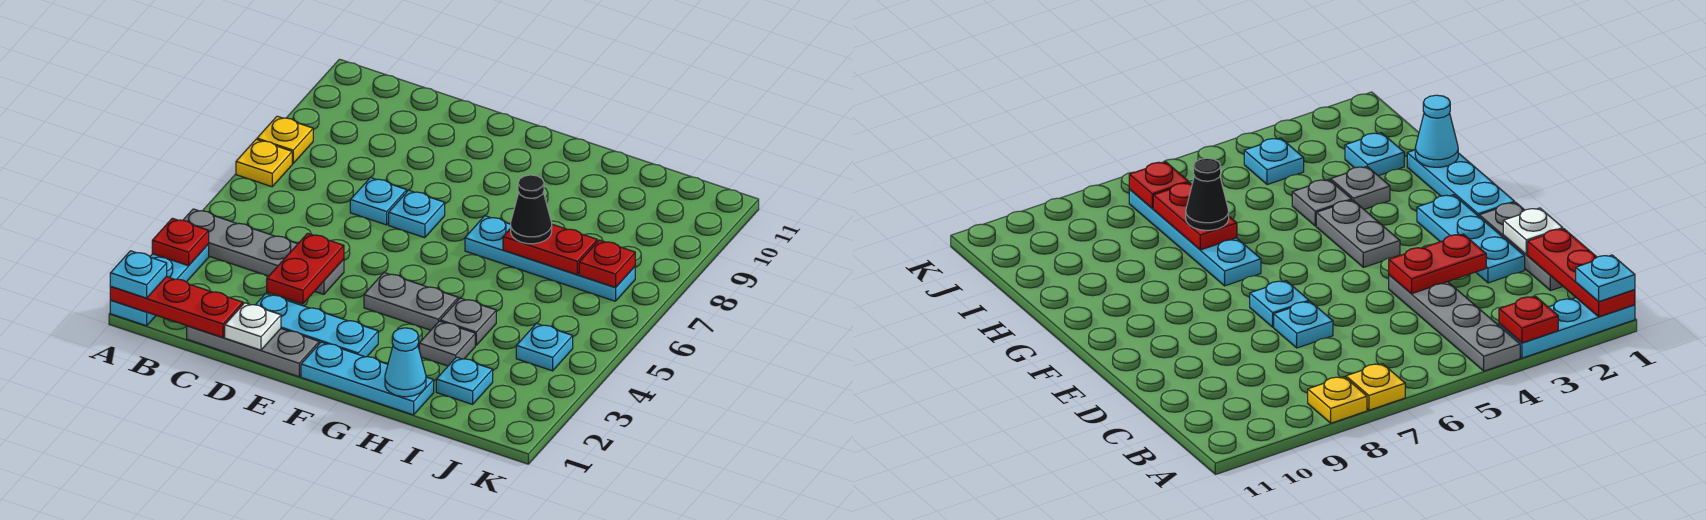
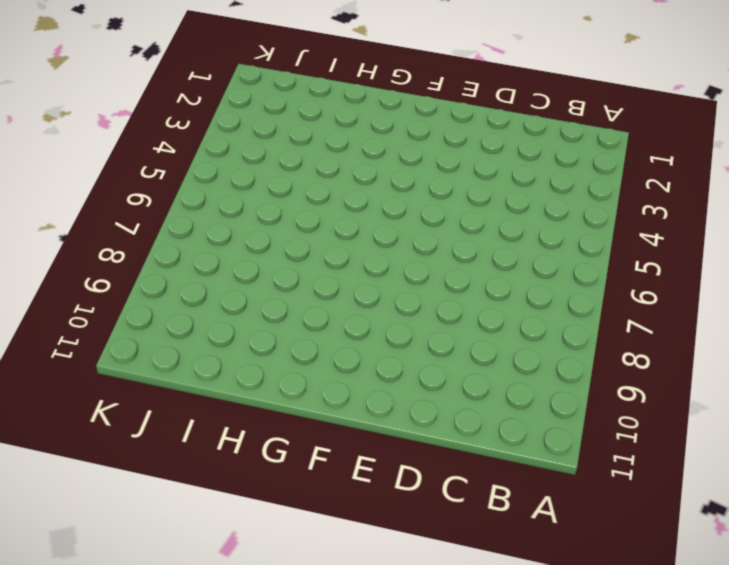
none -> cyan plate A1:A3 level 1
none -> grey plate A4:D4 level 1
none -> yellow plate A7 level 1

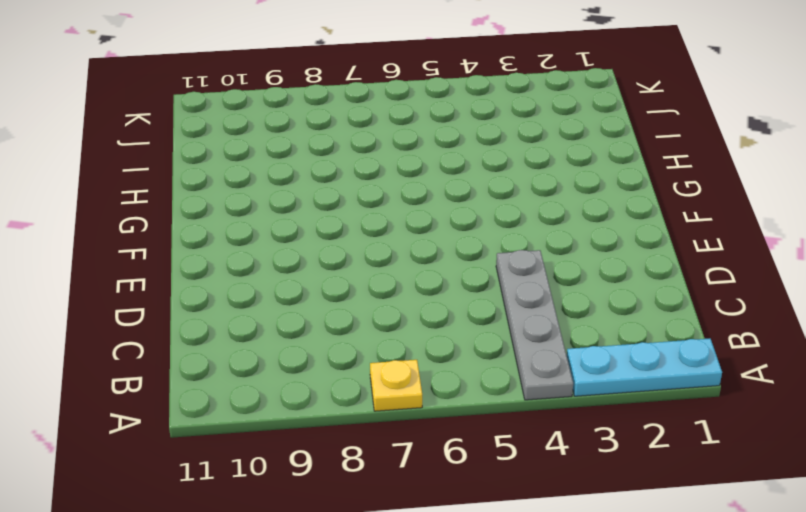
none -> yellow plate A8 level 1
none -> grey plate C1:E1 level 1
none -> cyan plate D2:F2 level 1

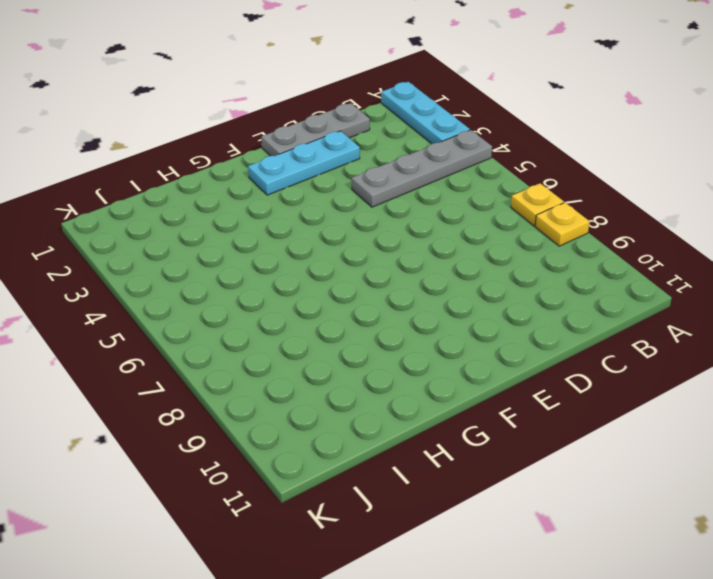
none -> cyan plate D7 level 1
none -> cyan plate E7 level 1
none -> cyan plate F1:H1 level 1

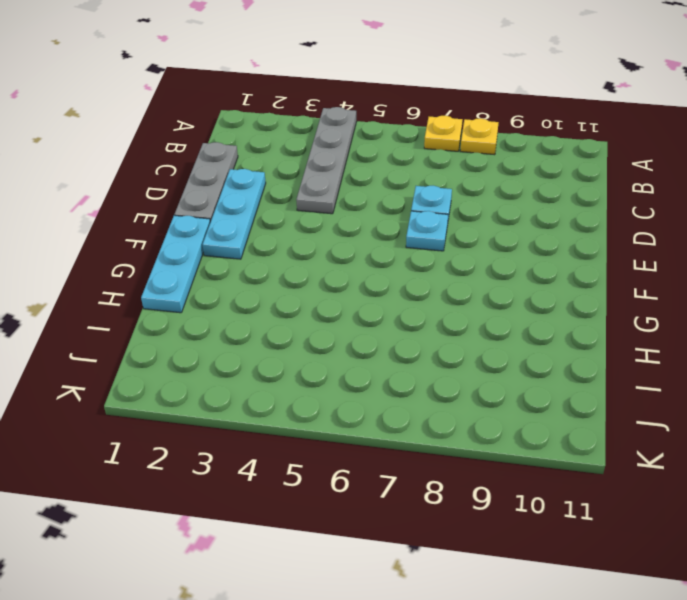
none -> cyan plate A1:A3 level 1
none -> grey plate F4:G4 level 1
none -> cyan plate G7:J7 level 1

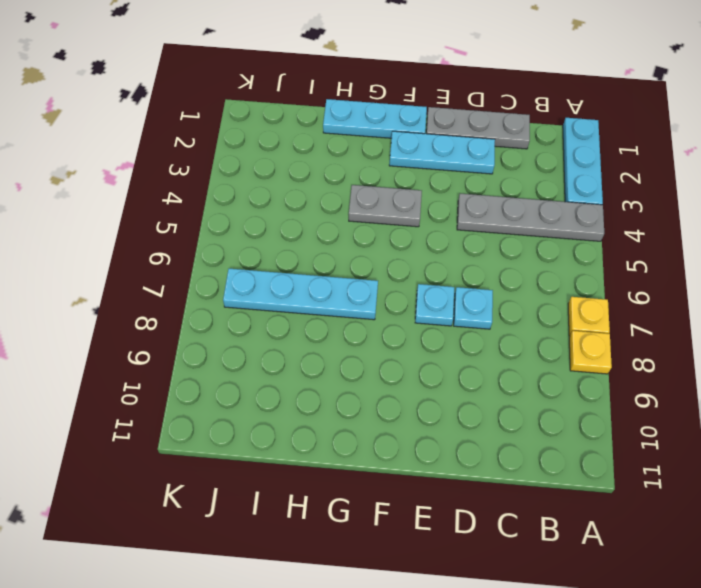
none -> grey plate H3 level 1
none -> grey plate H4 level 1
none -> cyan plate I2 level 1

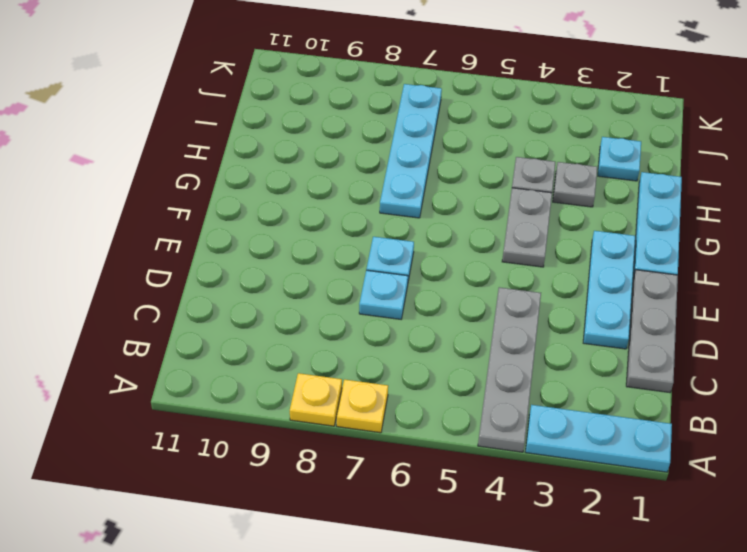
none -> cyan plate J4 level 1
none -> red plate A1:C1 level 2
none -> red plate A3 level 2

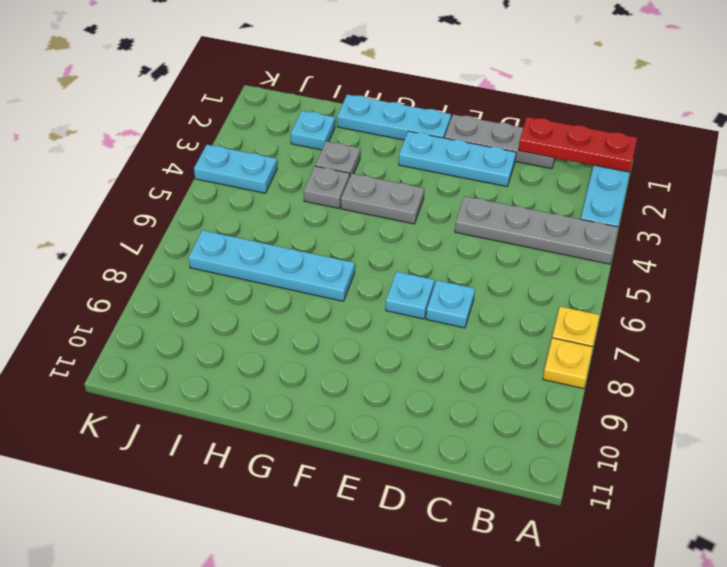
cyan plate J4:K4 level 1 -> cyan plate J4 level 1
none -> red plate A3 level 2
none -> white plate D1 level 2
none -> red plate D3:D4 level 2

